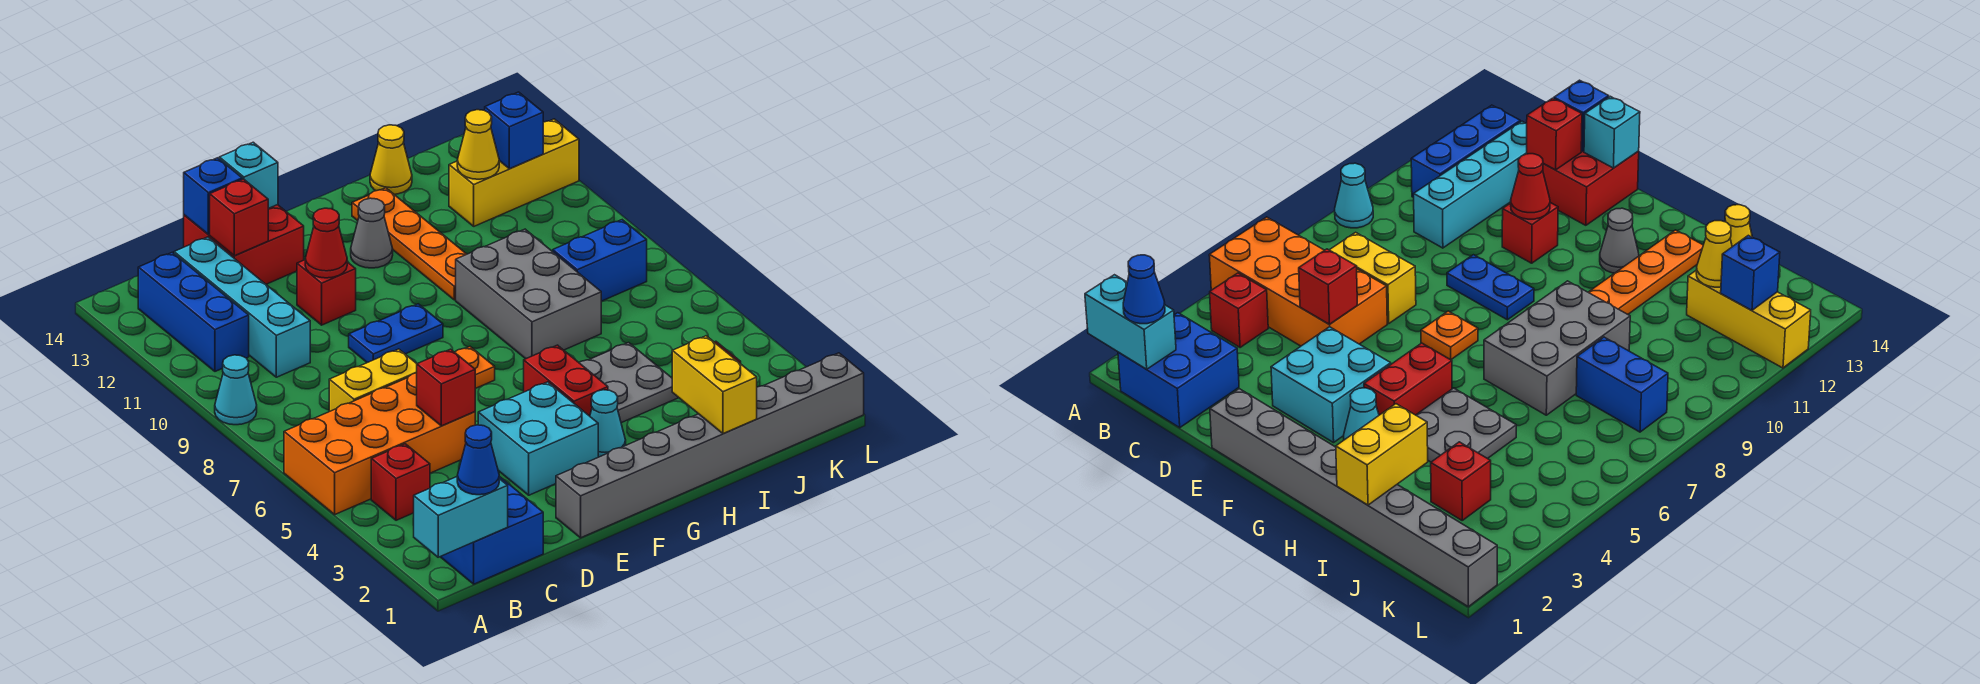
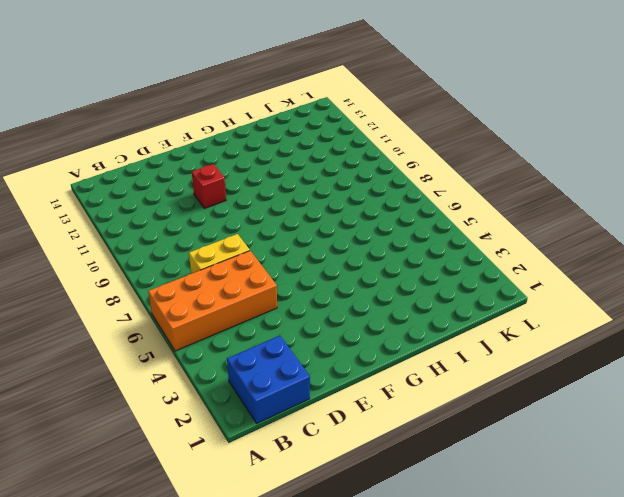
none -> cyan cone A9 level 1
none -> red brick B4 level 1
none -> blue brick B11:B13 level 1
none -> cyan brick C10:C13 level 1

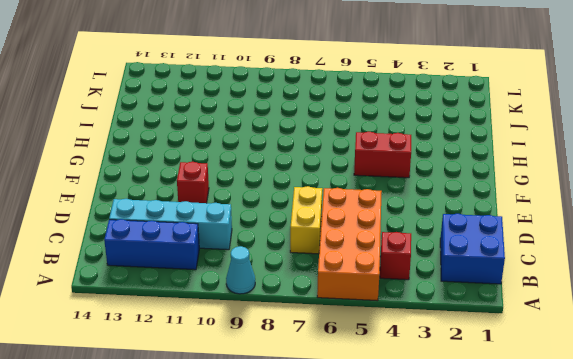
none -> red brick D13:E14 level 1
none -> grey brick E1:L1 level 1
none -> cyan brick E3:F4 level 1
none -> blue plate E9:F9 level 1

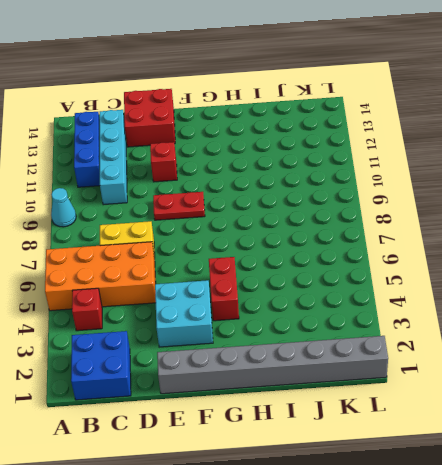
red plate E9:F9 level 1 -> blue plate E9:F9 level 1
none -> orange plate F7 level 1
none -> cyan cone G3 level 1
none -> grey cone G12 level 1
none -> grey plate H4:I5 level 1

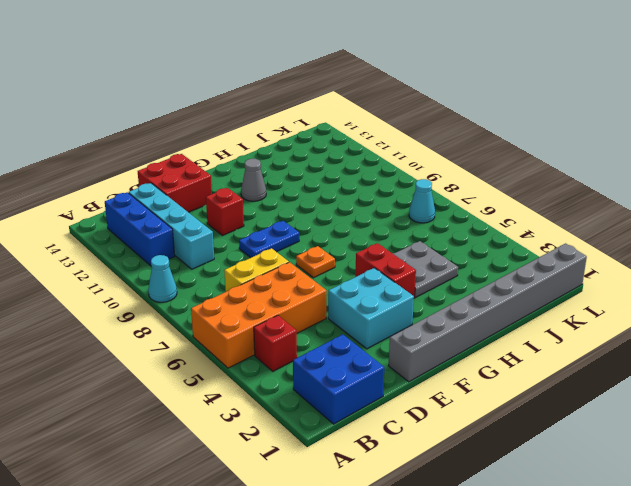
cyan cone K7 level 1 -> cyan cone G3 level 1
none -> grey brick H7:I9 level 1
none -> orange plate H10:H13 level 1
none -> yellow cone I14 level 1
none -> red brick J3 level 1

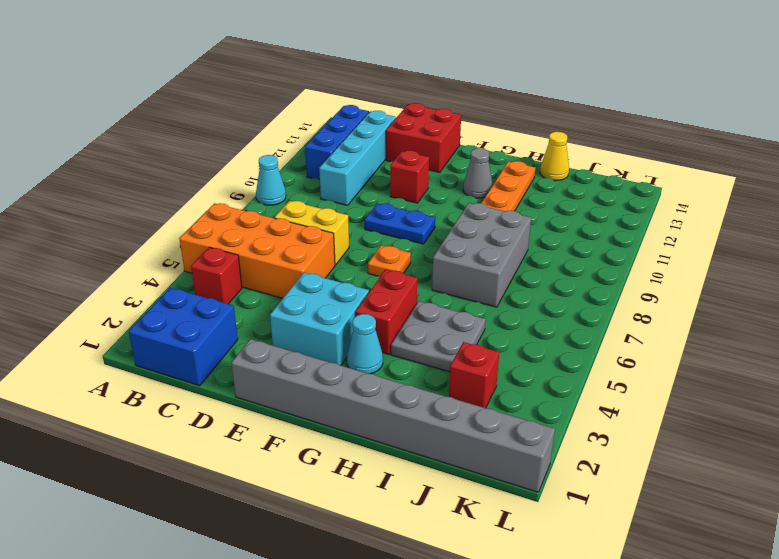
none -> blue brick J8:K8 level 1
none -> yellow brick J12:L12 level 1
none -> cyan brick A1:B1 level 2
none -> red brick D5 level 2

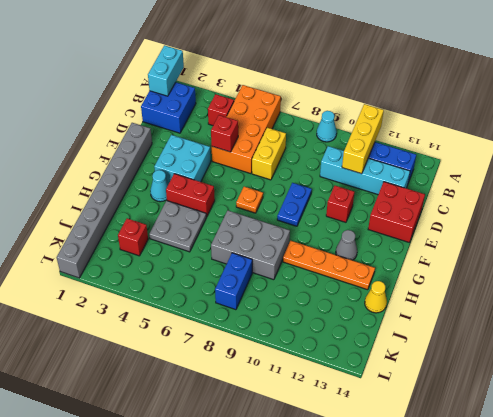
yellow brick A11:C11 level 2 -> yellow brick J12:L12 level 1
none -> red brick D13 level 2
none -> blue brick D14 level 2
none -> red cone E11 level 2
none -> cyan brick E14 level 2

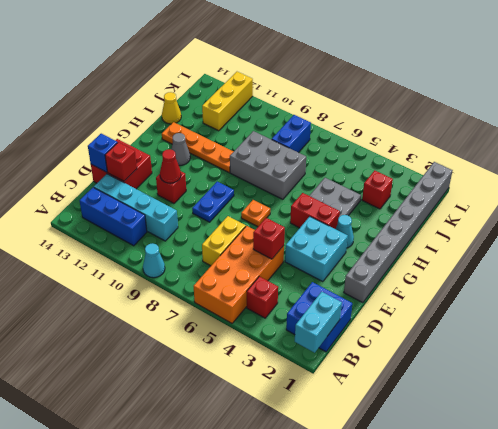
none -> cyan brick E14 level 2
none -> yellow brick I1:I2 level 2
none -> yellow cone J12 level 2
none -> blue brick K12 level 2

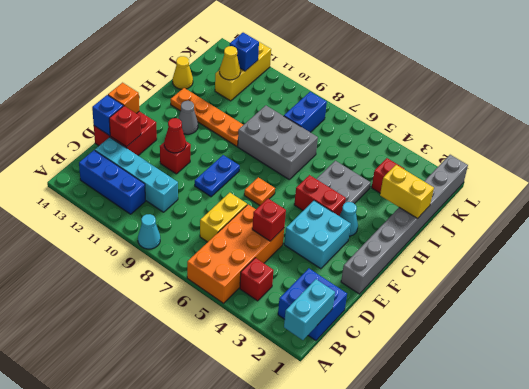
orange brick E14 level 2 -> cyan brick E14 level 2
none -> blue cone B1 level 3

